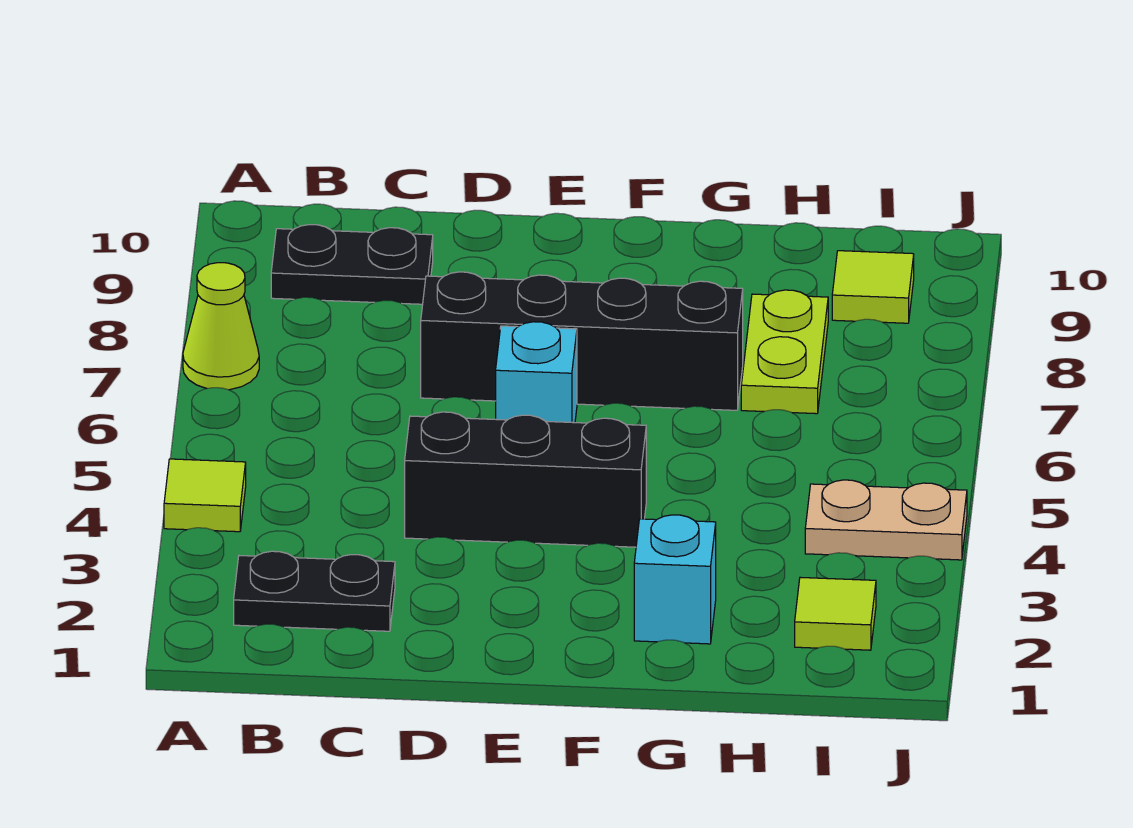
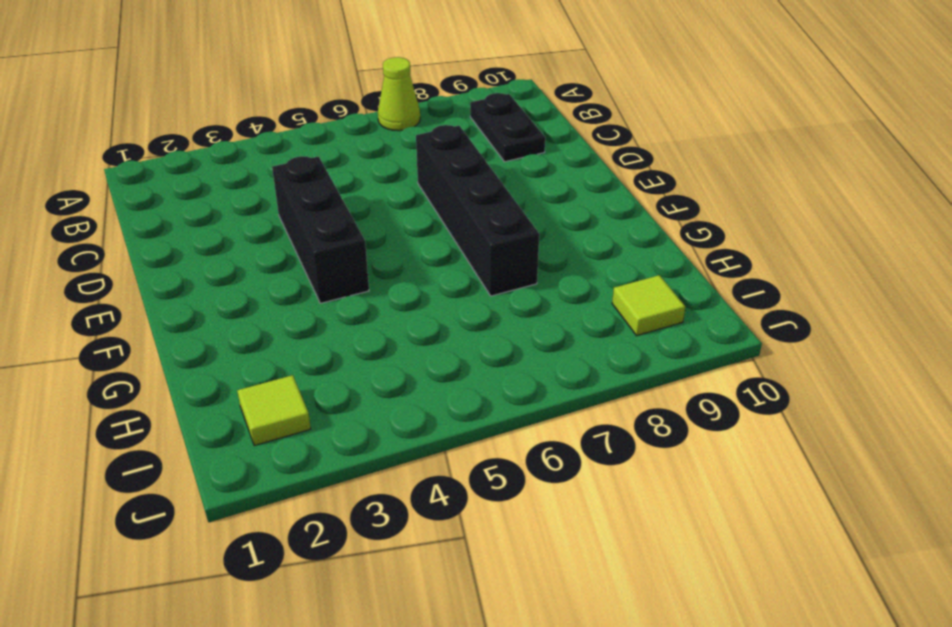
none -> lime tile A4 level 1
none -> black plate B2:C2 level 1
none -> cyan brick E6 level 1

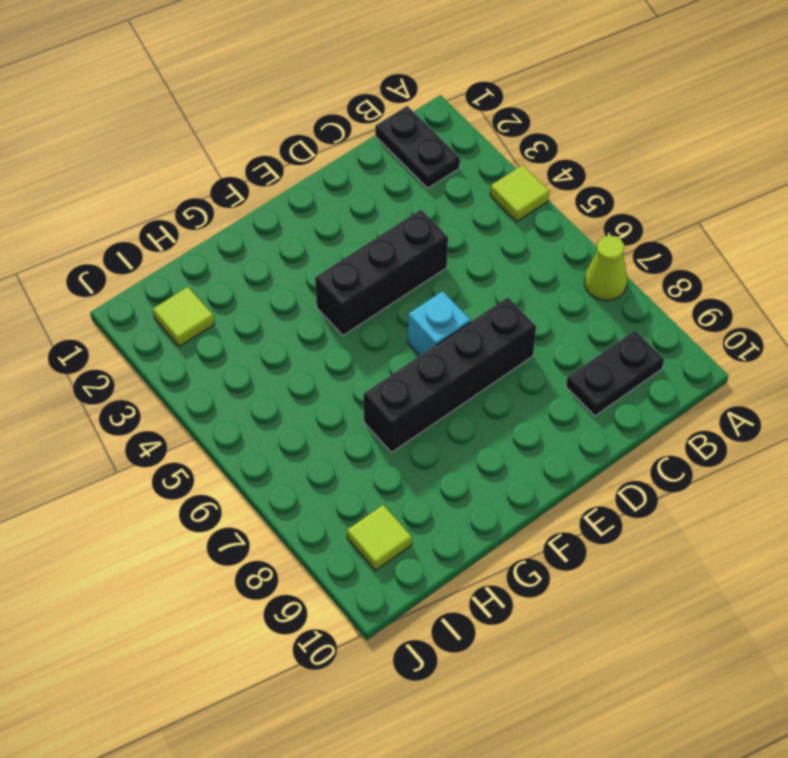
black plate B1:B2 level 1 -> black plate B2:C2 level 1
none -> cyan brick G2 level 1
none -> lime plate H7:H8 level 1
none -> tan plate I4:J4 level 1

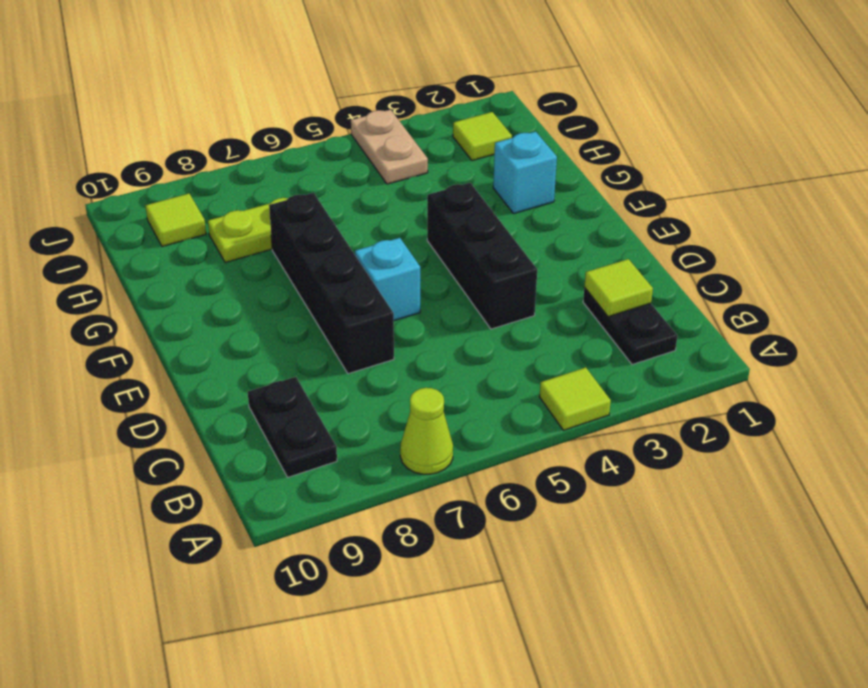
lime tile C2 level 2 -> none

